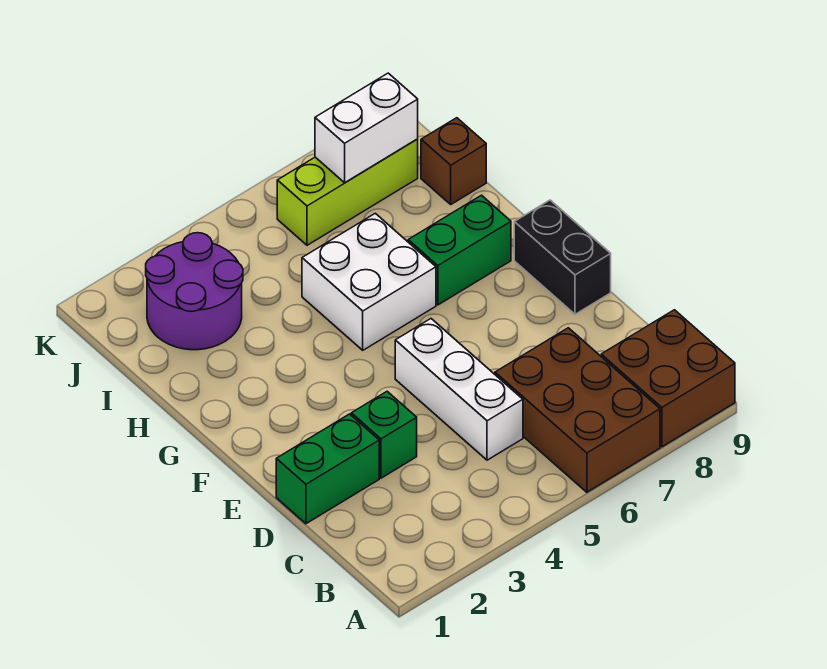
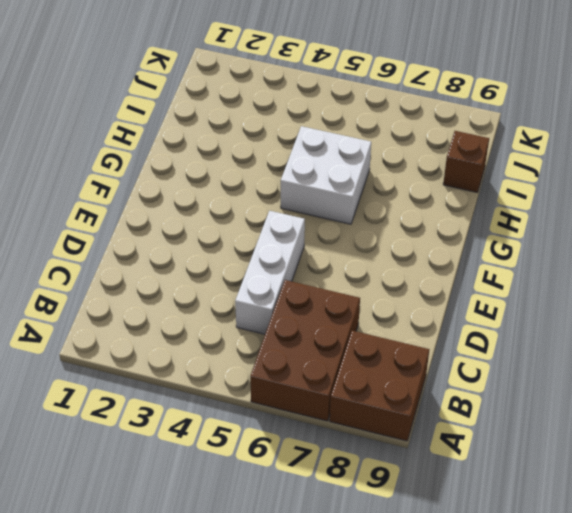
none -> green brick D1:D2 level 1
none -> green brick D3 level 1
none -> black brick E9:F9 level 1

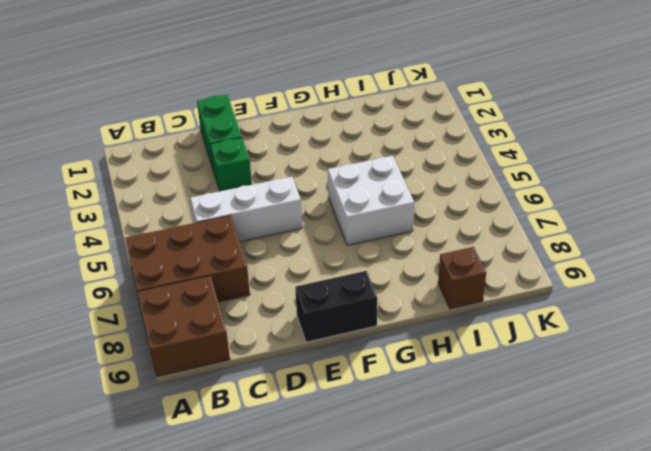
none -> green brick G7:G8 level 1
none -> purple round brick I2:J3 level 1
none -> lime brick J6:J8 level 1

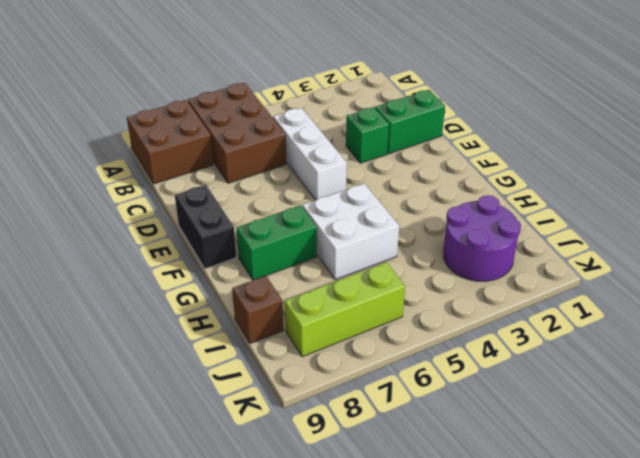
none -> white brick J7:J8 level 2

